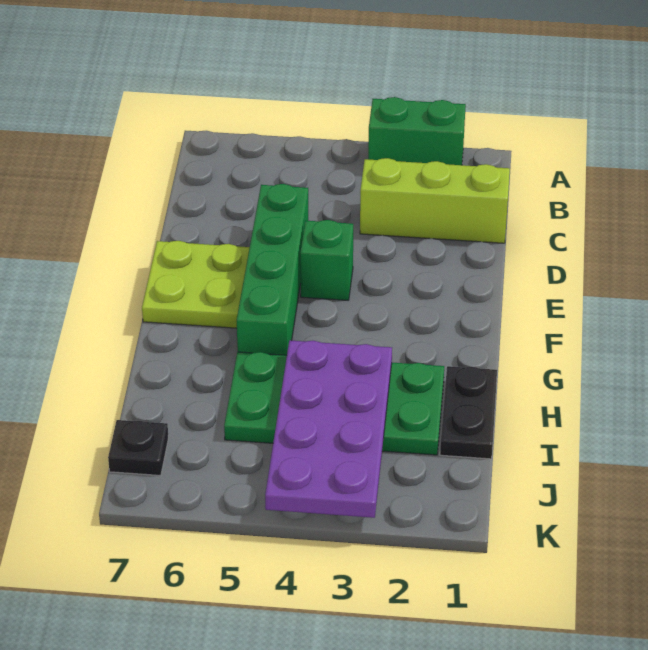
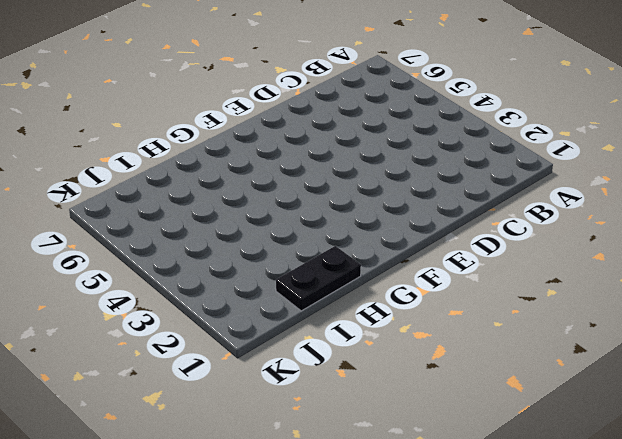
none -> green brick A2:A3 level 1
none -> lime brick C1:C3 level 1

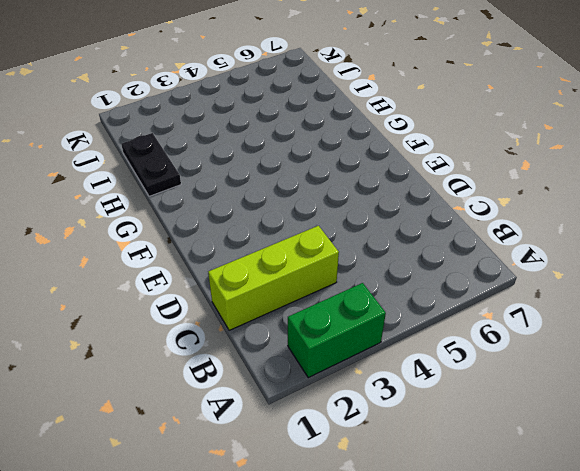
none -> green brick D5:G5 level 1
none -> green brick E4 level 1

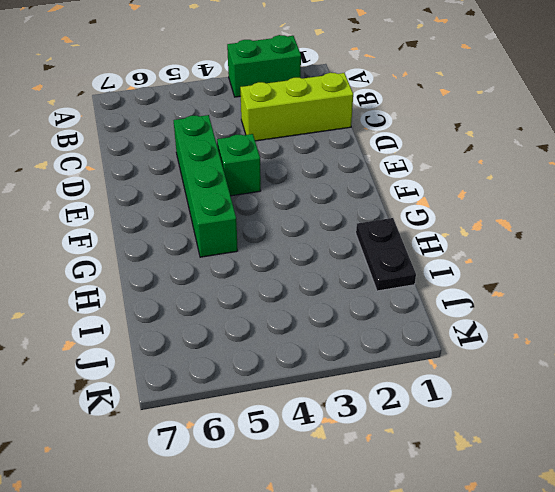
none -> lime plate E6:F7 level 1
none -> green plate H2:I5 level 1

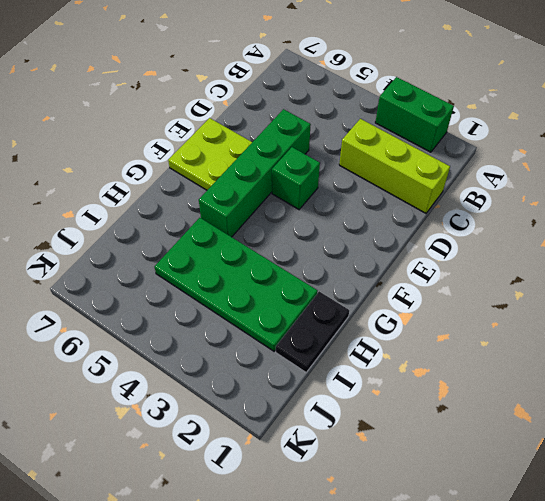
none -> black plate J7 level 1
none -> purple plate H3:K4 level 2

